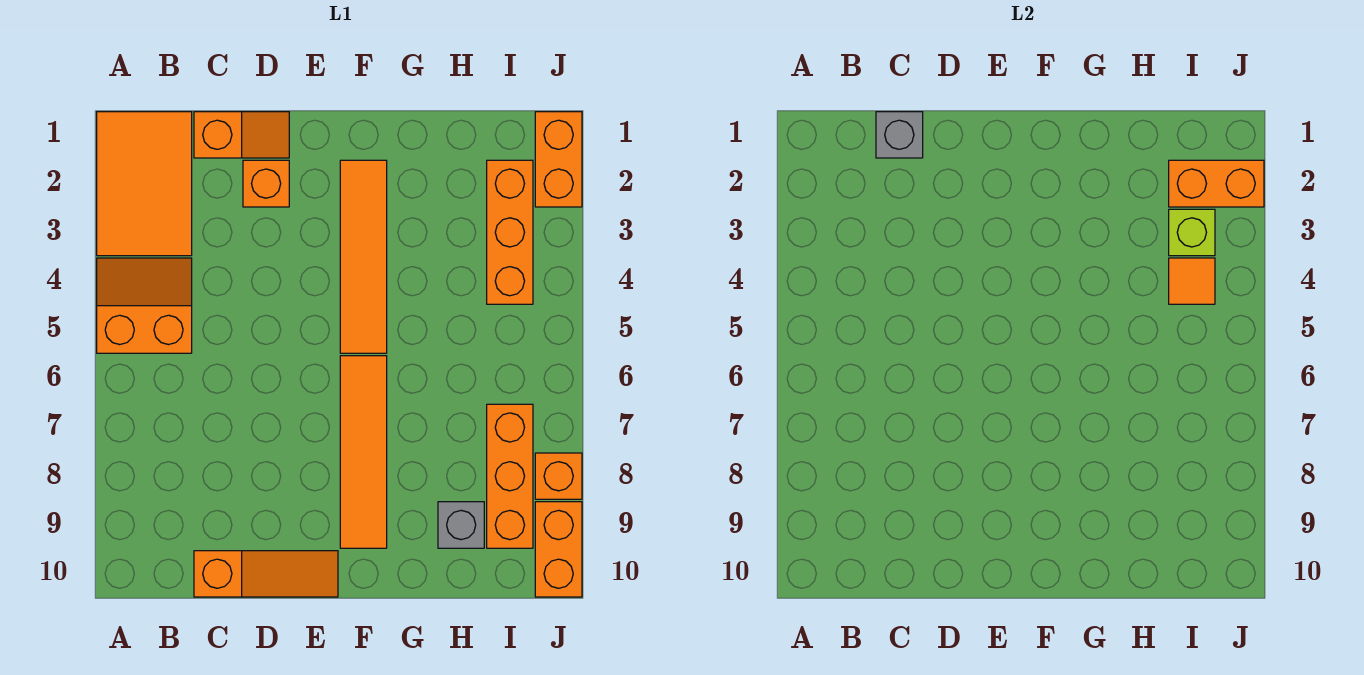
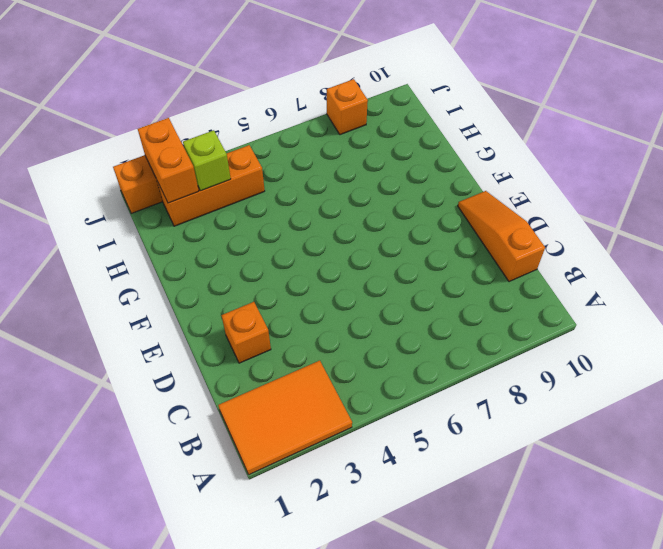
none -> orange slope A4:B5 level 1 top 5
none -> orange slope C1:D1 level 1 top C
none -> orange tile F2:F5 level 1

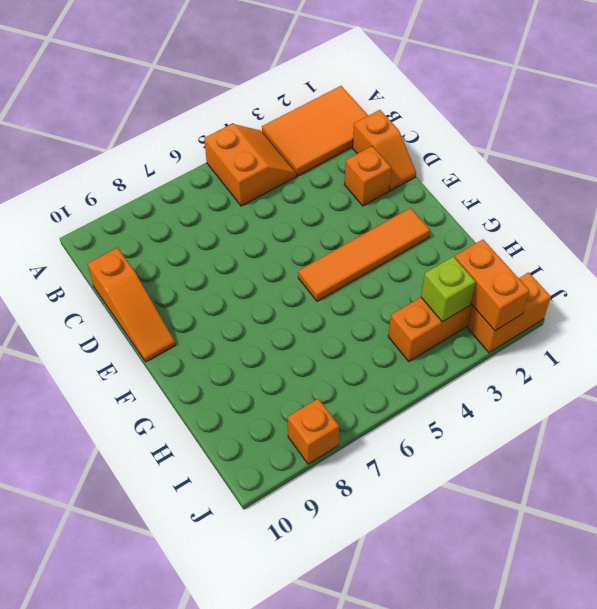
none -> orange tile F6:F9 level 1
none -> grey brick H9 level 1
none -> orange brick I7:I9 level 1

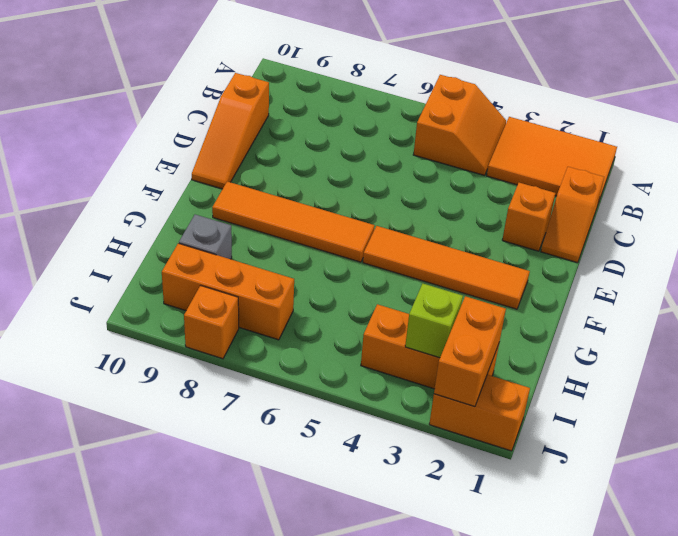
none -> orange brick J9:J10 level 1
none -> grey brick C1 level 2
none -> orange tile I4 level 2

